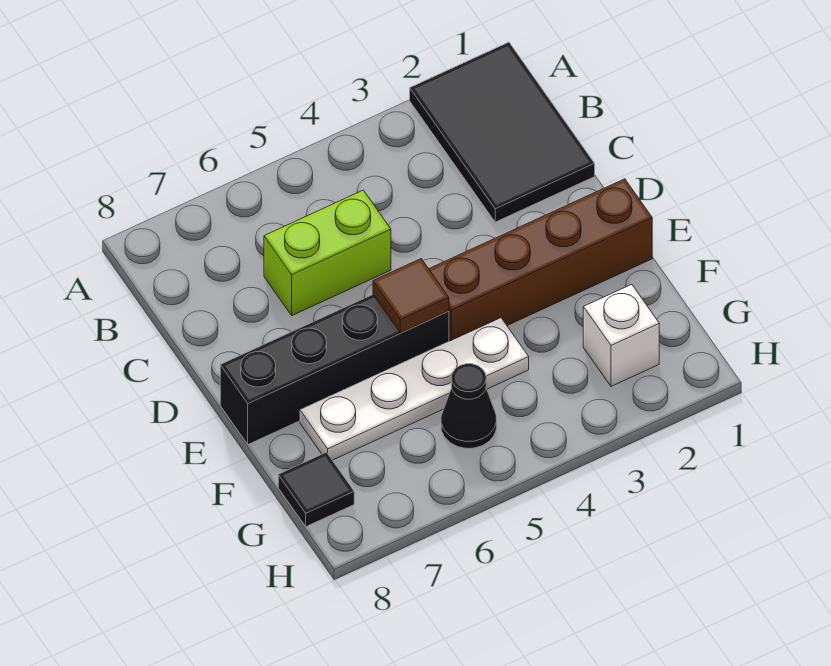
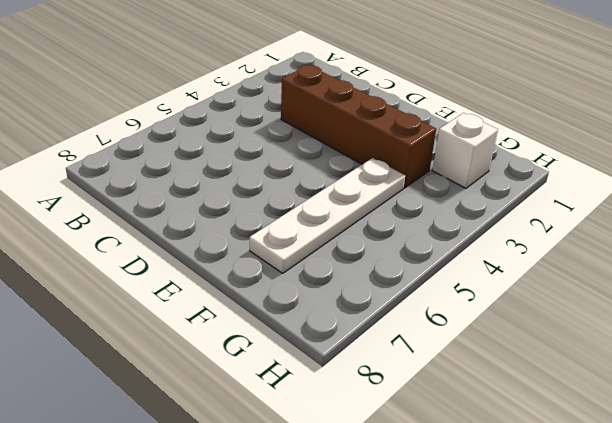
brown brick C3:F3 level 1 -> brown brick E1:E4 level 1
none -> black tile A1:C2 level 1
none -> lime brick C5:C6 level 1

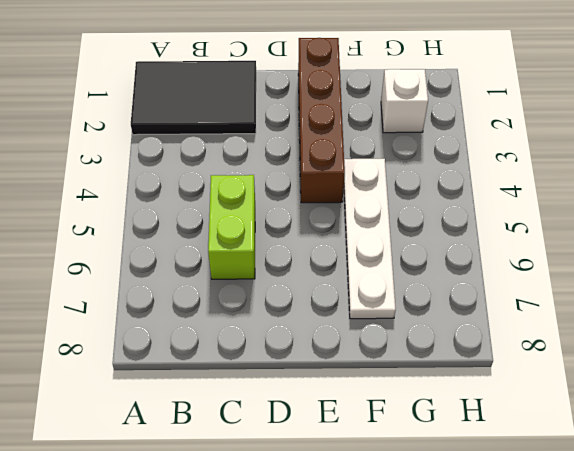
none -> black brick E5:E8 level 1
none -> black cone G5 level 1

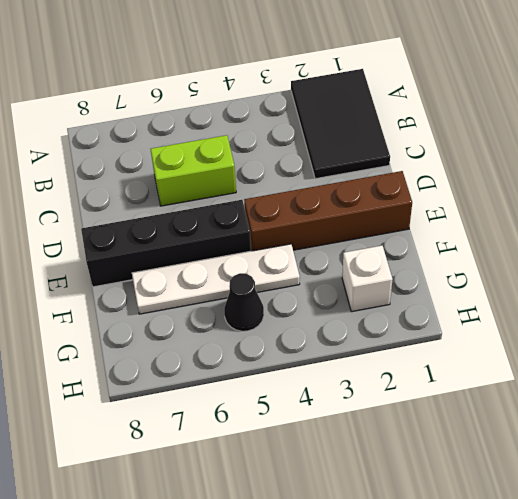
none -> black tile G8 level 1
none -> brown tile E5 level 2

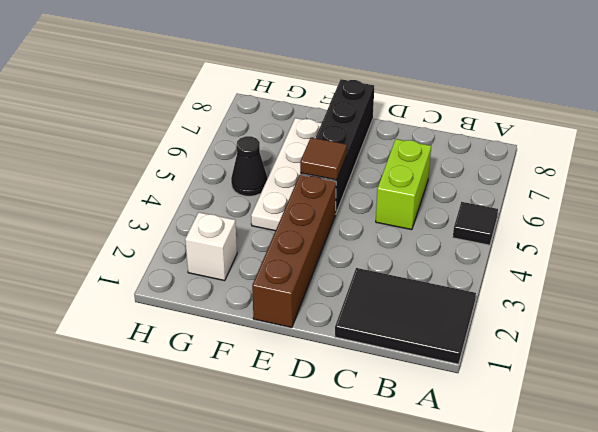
black tile A5 level 1 -> black tile G8 level 1

